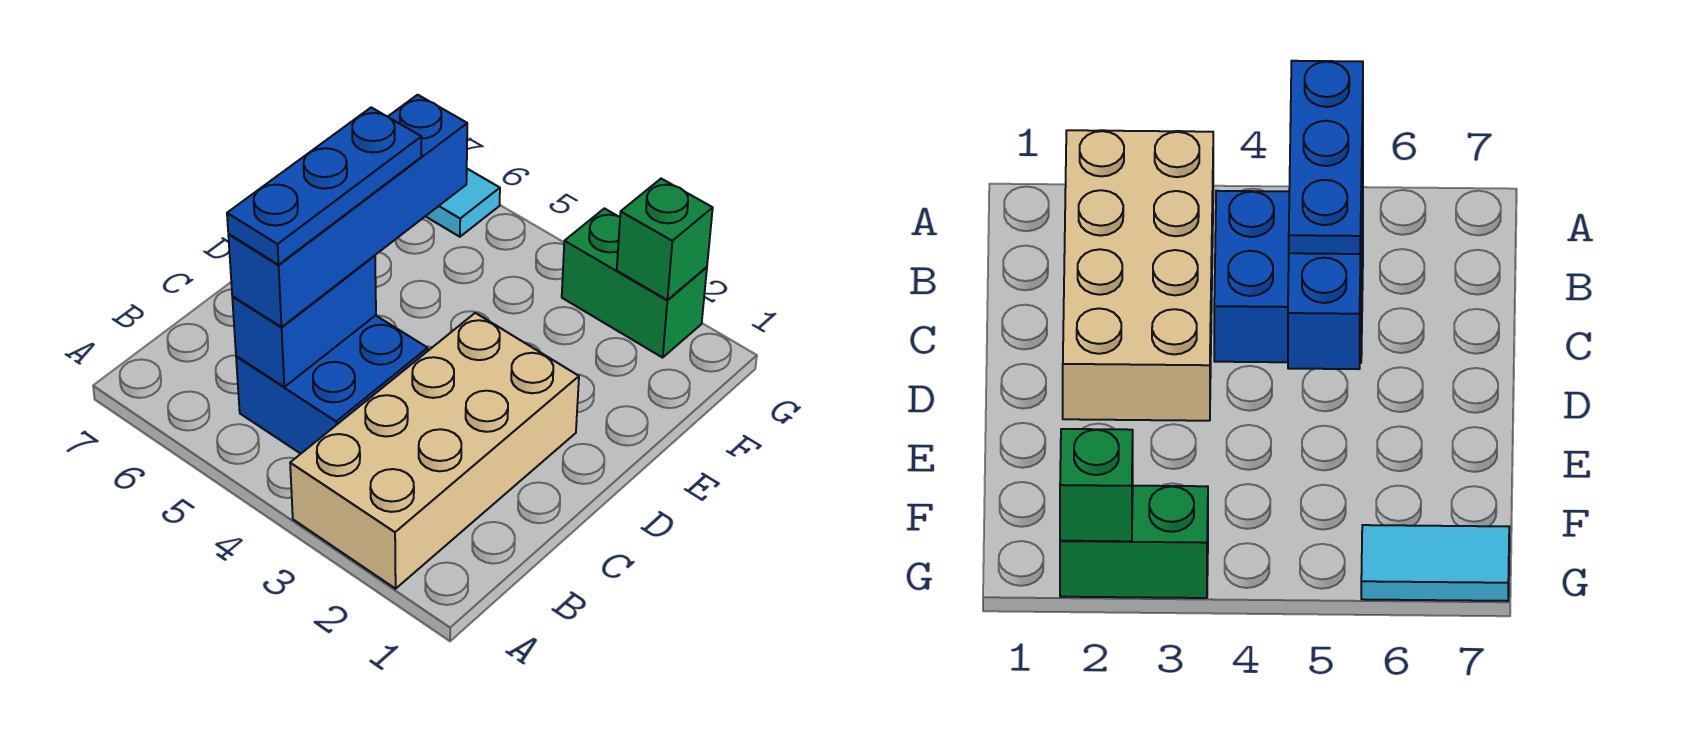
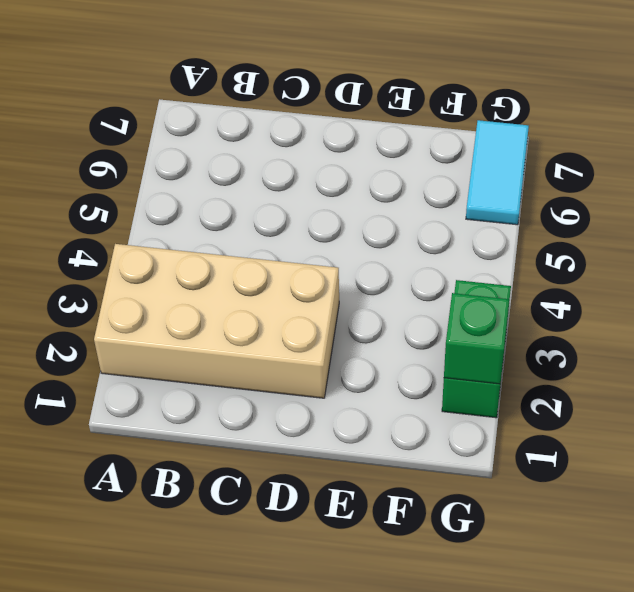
none -> blue brick B4:C5 level 1
none -> blue brick B5:C5 level 2

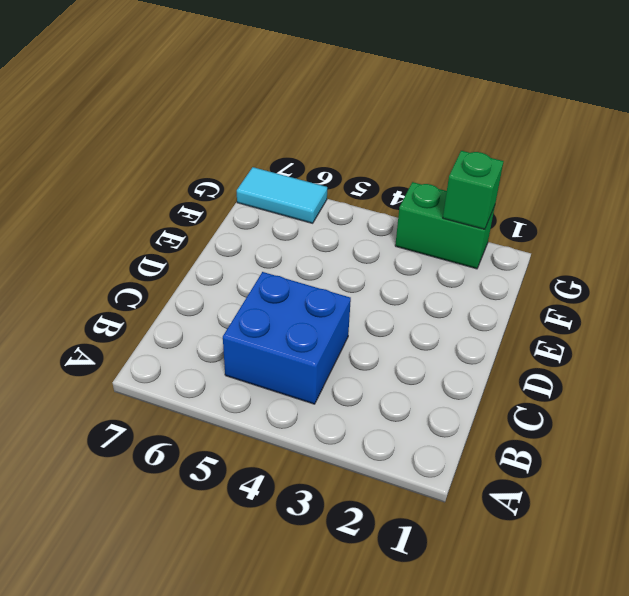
none -> tan brick A2:D3 level 1
none -> blue brick B5:C5 level 2

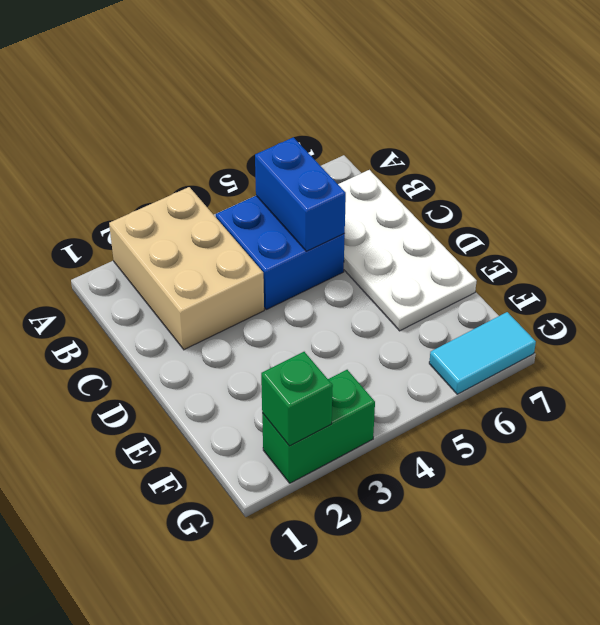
tan brick A2:C3 level 1 -> tan brick A2:D3 level 1
white plate B6:E7 level 1 -> none
none -> blue brick B5:E5 level 3
none -> blue plate B5:D5 level 4

